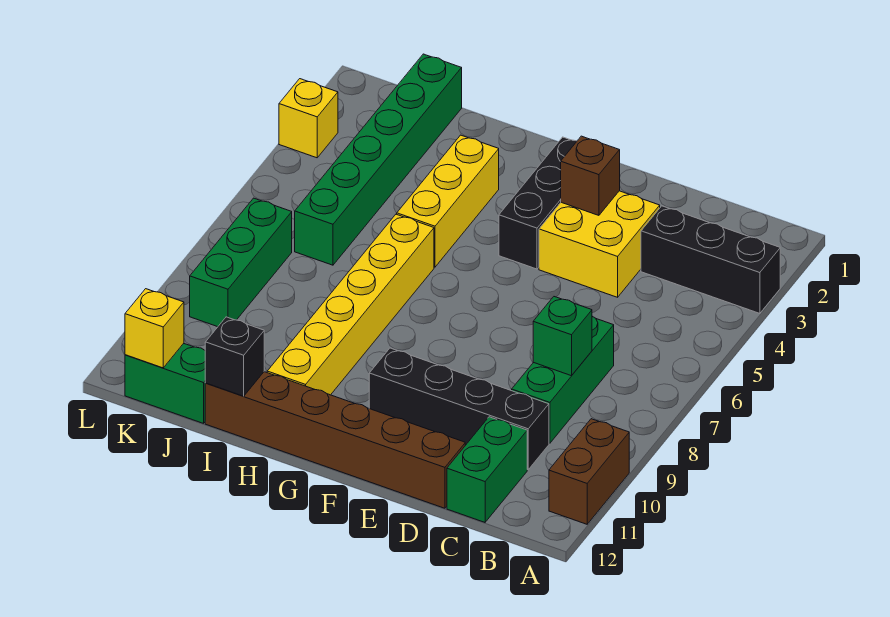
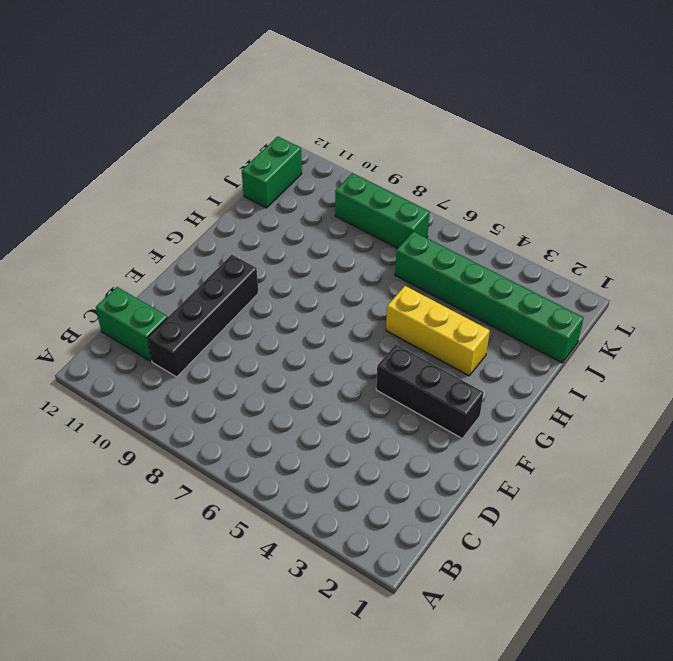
none -> black brick A3:C3 level 1
none -> brown brick A10:A11 level 1
none -> green brick C7:C9 level 1

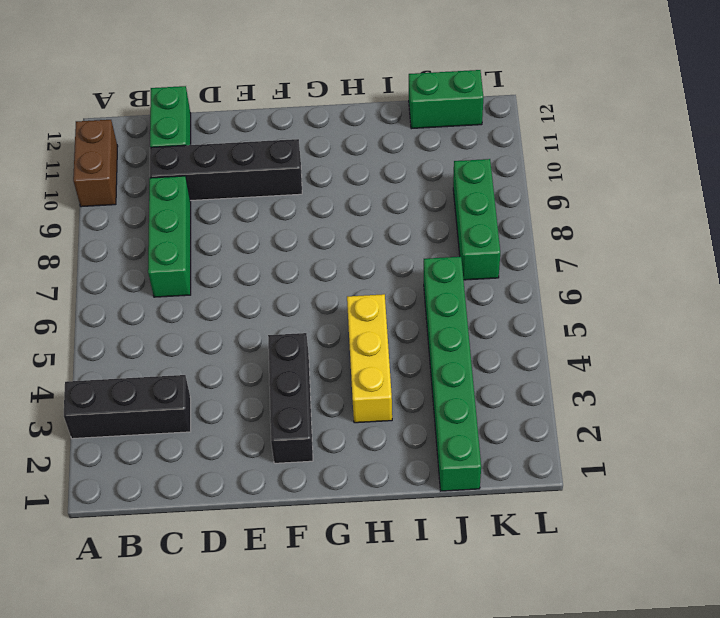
none -> yellow brick D3:E4 level 1
none -> brown brick D12:I12 level 1
none -> yellow brick H6:H11 level 1

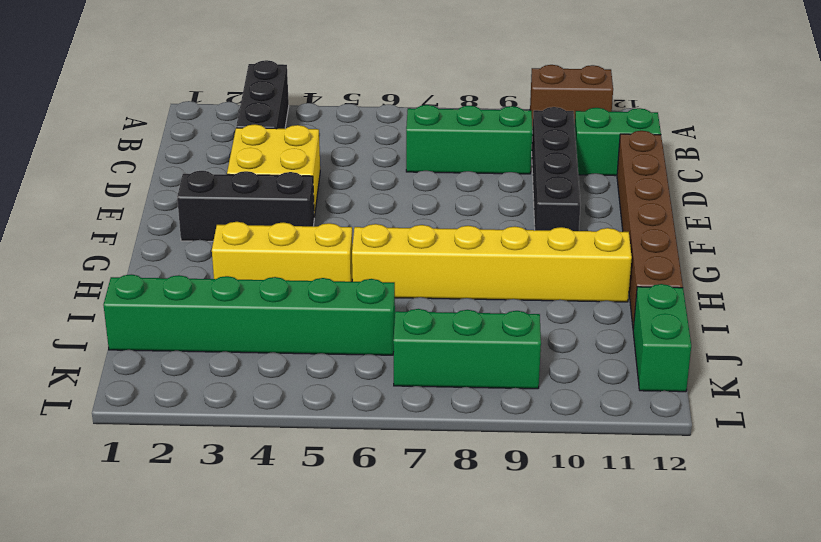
none -> yellow brick L3 level 1
none -> green brick C8 level 2
none -> brown brick E3 level 2

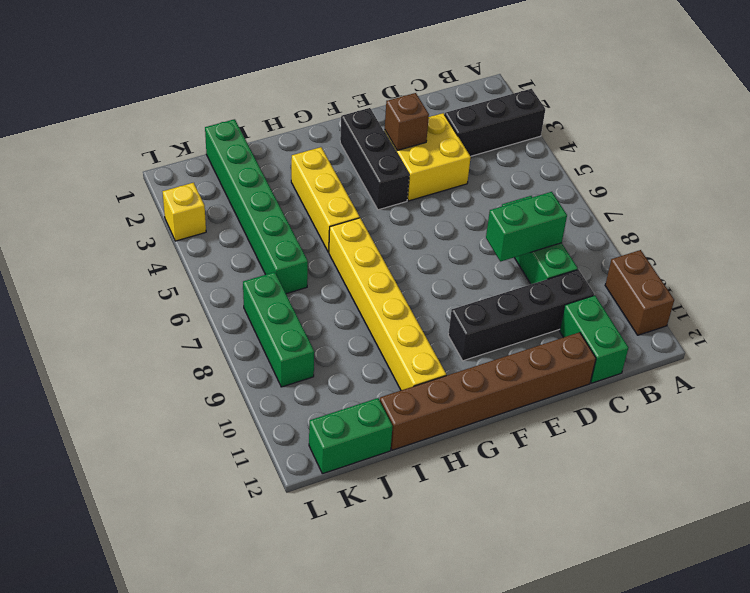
green brick C8:D8 level 2 -> green brick C8 level 2
none -> black brick I12 level 2
none -> yellow brick K12 level 2

